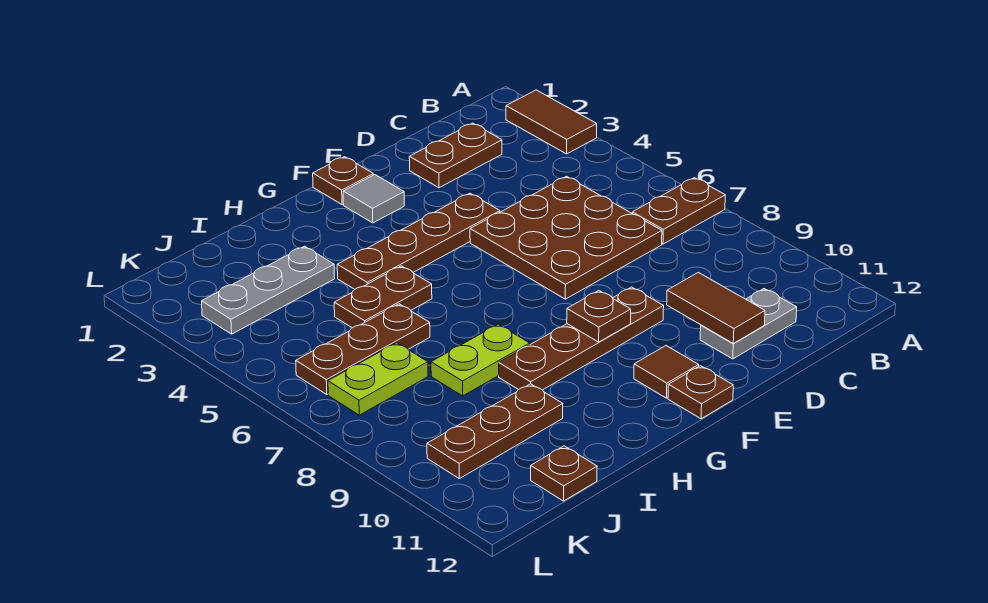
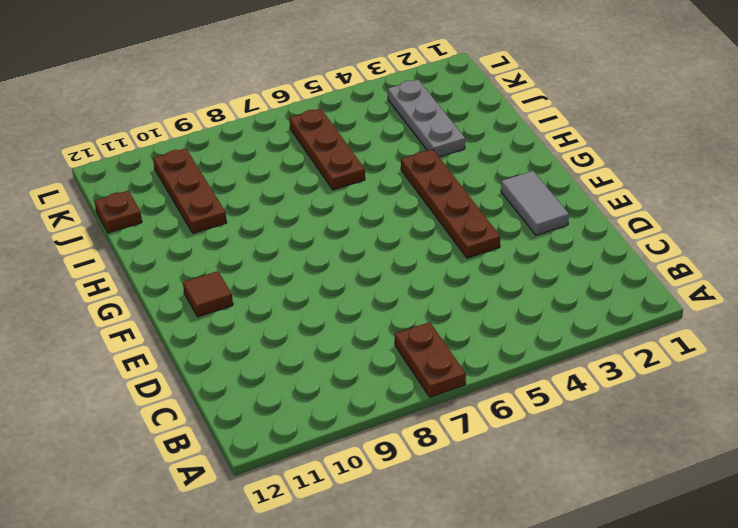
grey tile E2:F2 level 1 -> grey tile F2 level 1
none -> brown tile A2:A3 level 1
none -> brown plate C2:D2 level 1
none -> brown plate C5:E7 level 1

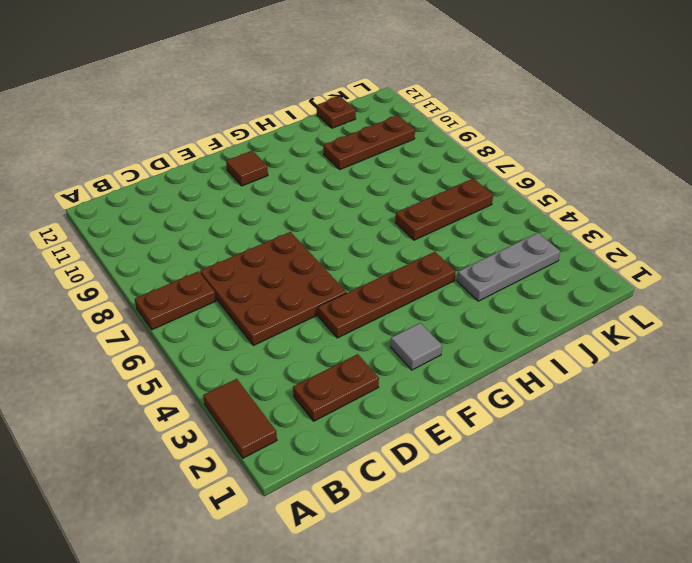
none -> grey plate C11:D11 level 1
none -> brown plate E9:H9 level 1
none -> brown plate F1 level 1

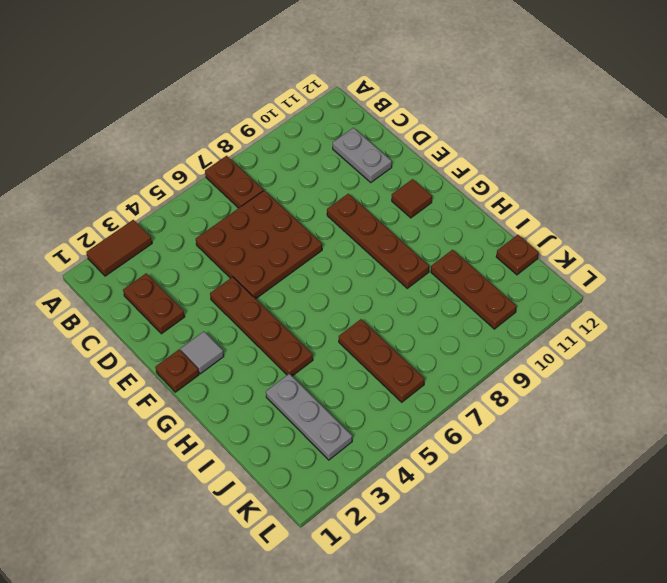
none -> brown plate F12 level 1
none -> brown plate H5:I5 level 1
none -> lime plate H8:I8 level 1

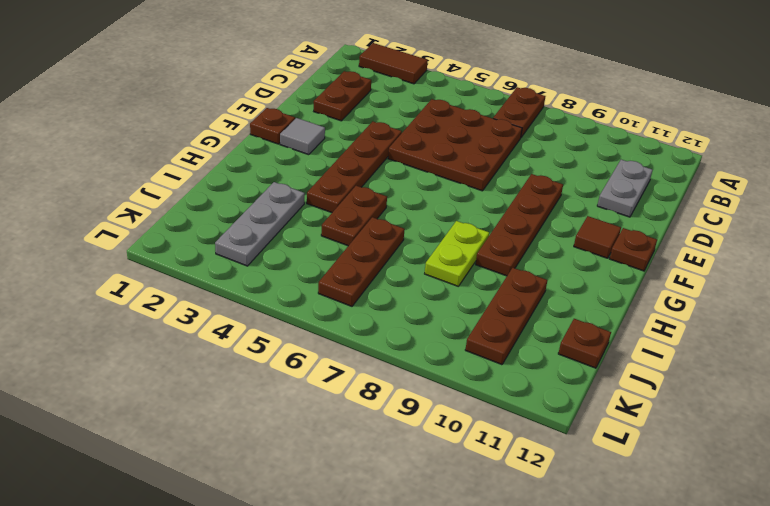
none -> lime plate J7:K7 level 1
none -> brown tile D10:D11 level 2
none -> brown plate F9 level 2

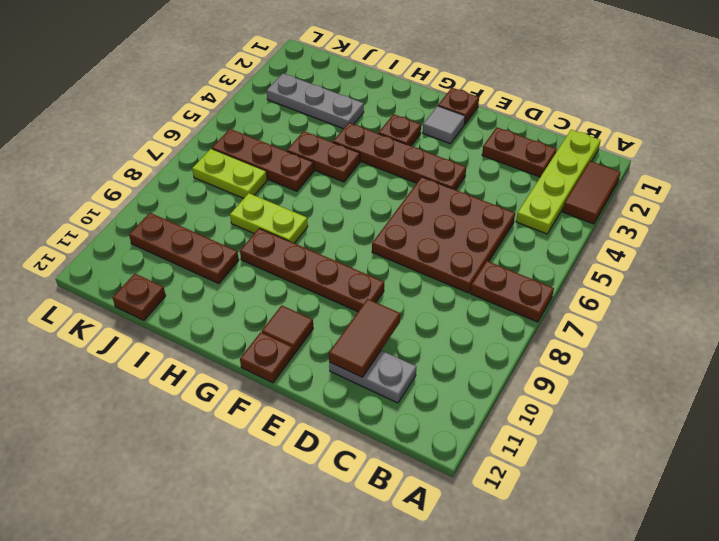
lime plate B1:B4 level 1 -> none
brown plate G3 level 1 -> brown plate F9 level 2

